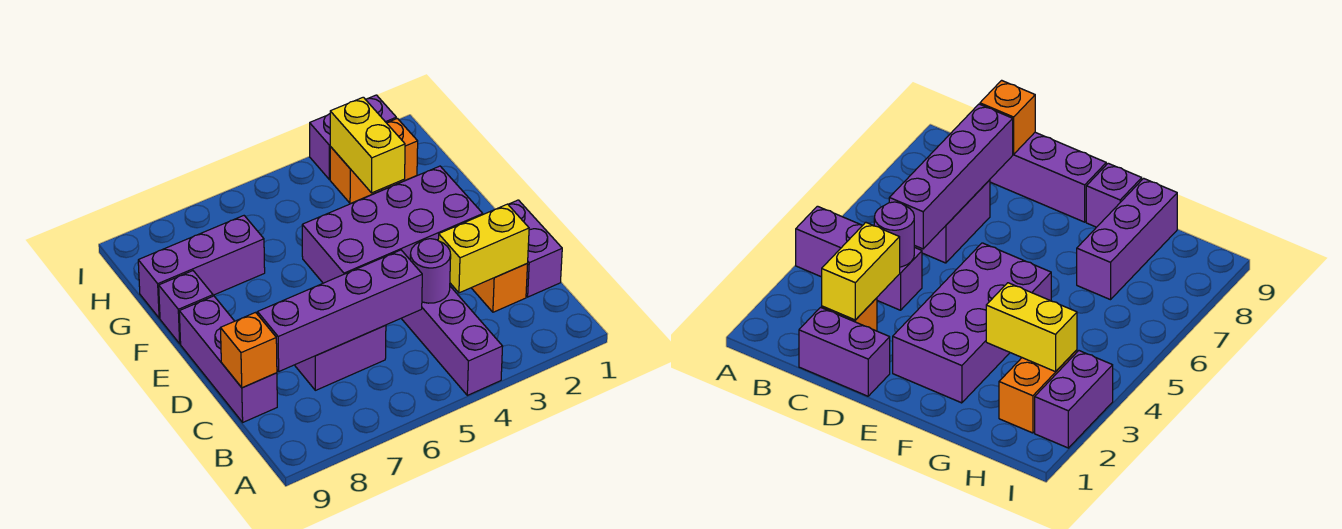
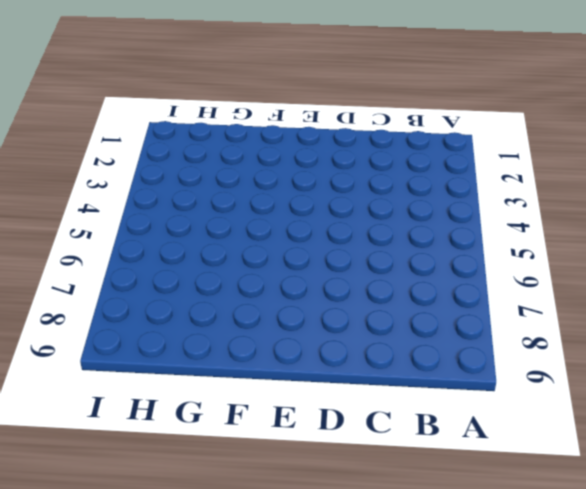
none -> purple brick A4:C4 level 1
none -> purple brick C1:D1 level 1
none -> orange brick C2 level 1

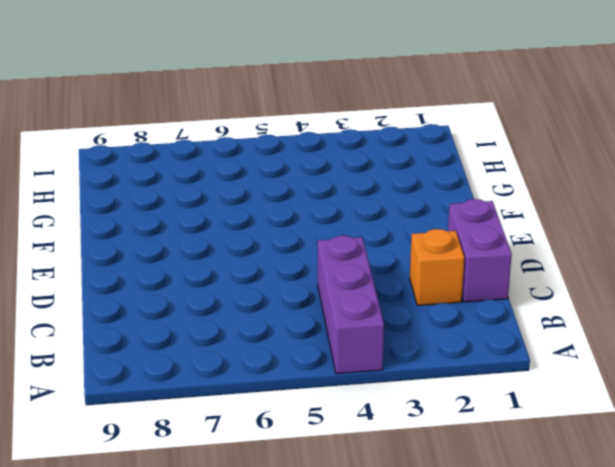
none -> purple brick C6:C7 level 1
none -> purple brick C9:E9 level 1
none -> purple brick E2:F5 level 1

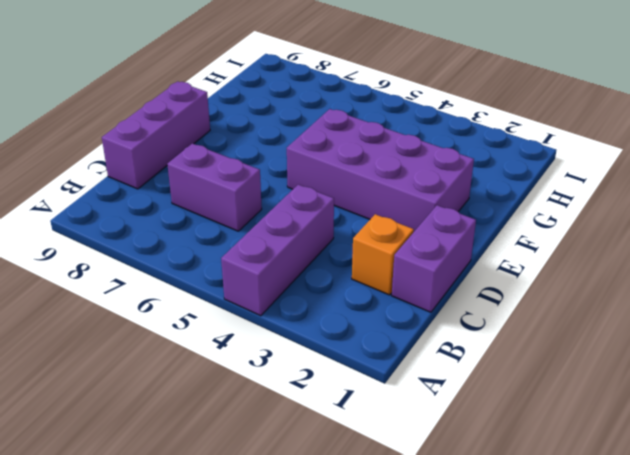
none -> purple brick F9 level 1
none -> purple brick G7:G9 level 1
none -> orange brick H2:H3 level 1

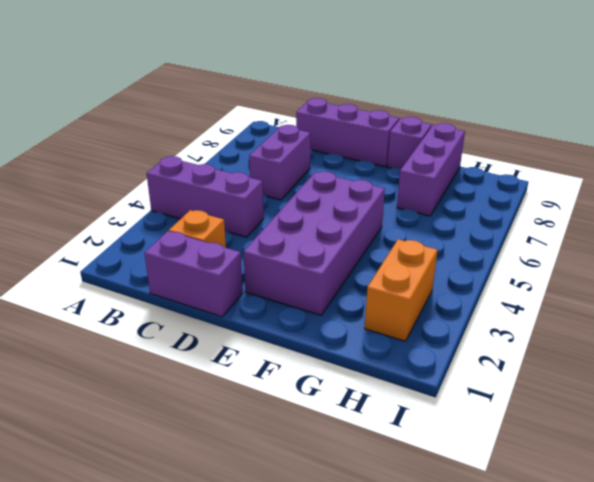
none -> purple brick I2:I3 level 1
none -> yellow brick C2:C3 level 2
none -> purple round brick C4 level 2

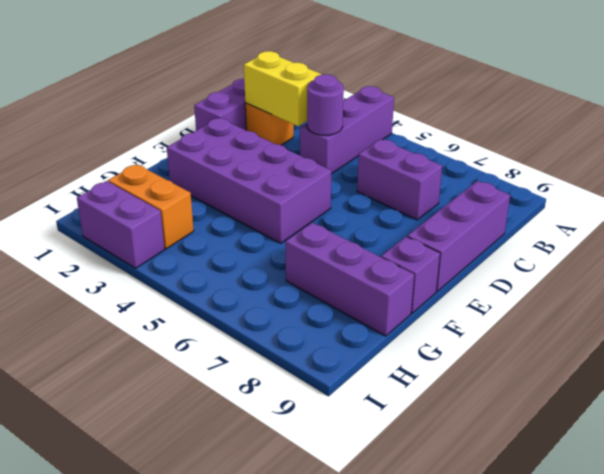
none -> purple brick C5:C8 level 2
none -> orange brick C9 level 2
none -> yellow brick G3:H3 level 2

